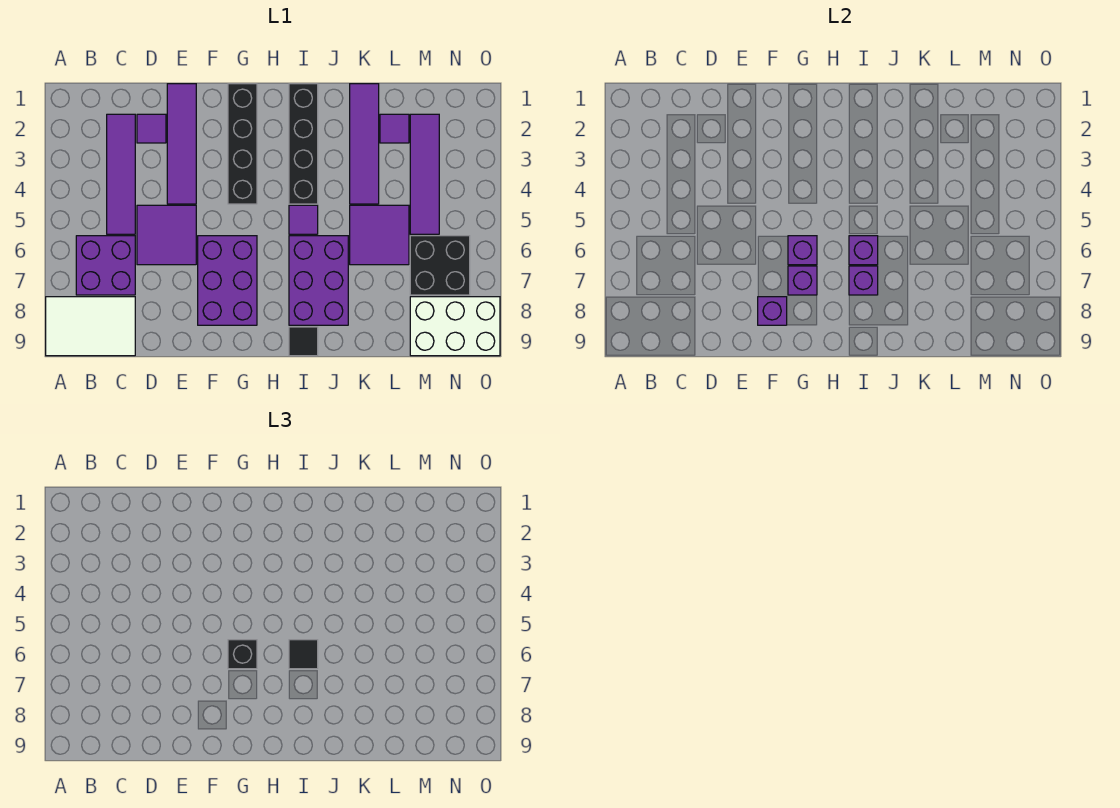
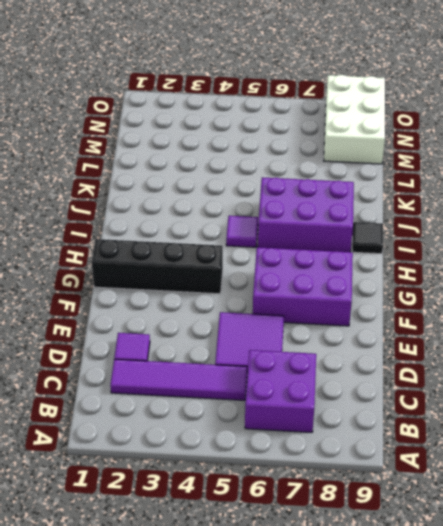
none -> white tile A8:C9 level 1
none -> purple tile E1:E4 level 1
none -> black brick I1:I4 level 1

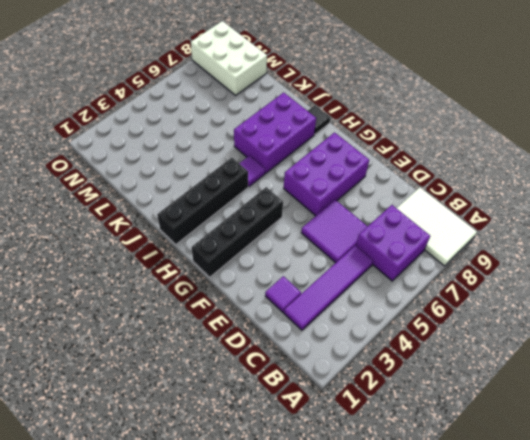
none -> purple tile E1:E4 level 1
none -> purple tile K1:K4 level 1
none -> purple tile K5:L6 level 1

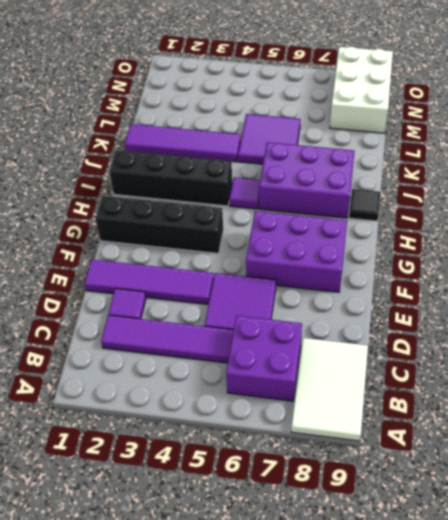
none -> purple tile L2 level 1
none -> purple tile M2:M5 level 1
none -> black brick M6:N7 level 1

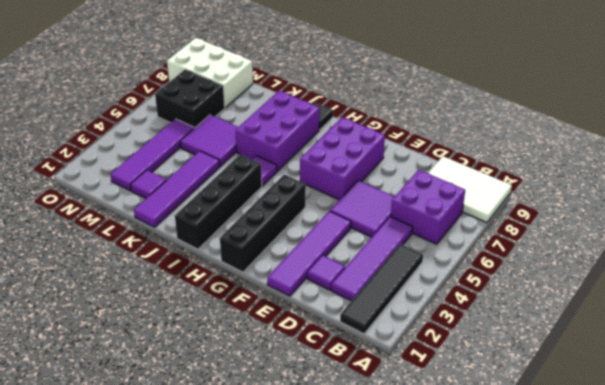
black tile B1:B4 level 1 -> none
none -> purple brick F8 level 2
none -> purple brick G6 level 2
none -> purple brick G7 level 2

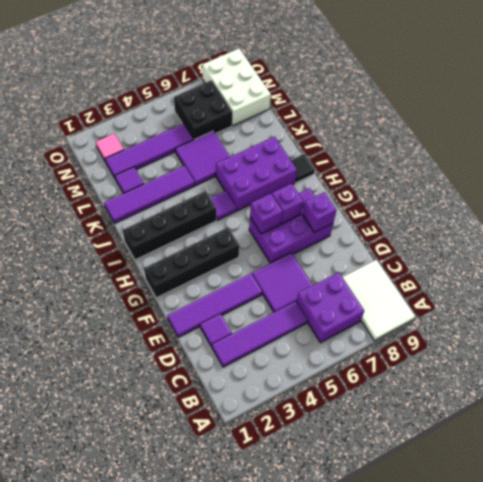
pink tile N2 level 1 -> none
none -> purple brick I6 level 2
none -> purple brick I7 level 2
none -> black brick G6 level 3

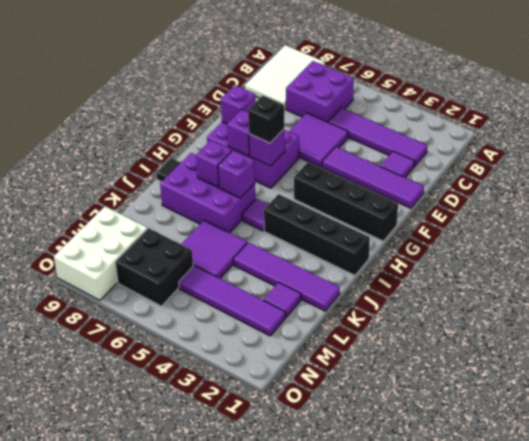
none -> black tile I6 level 3

